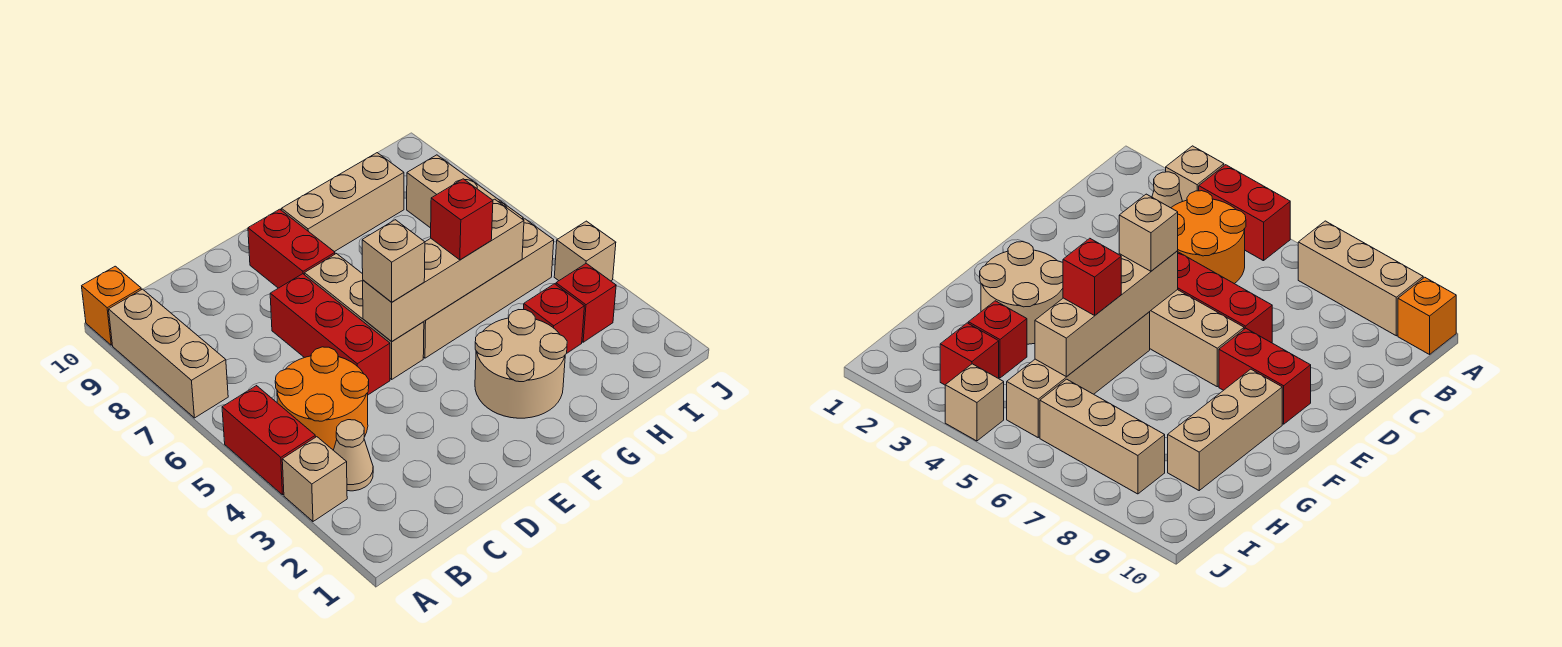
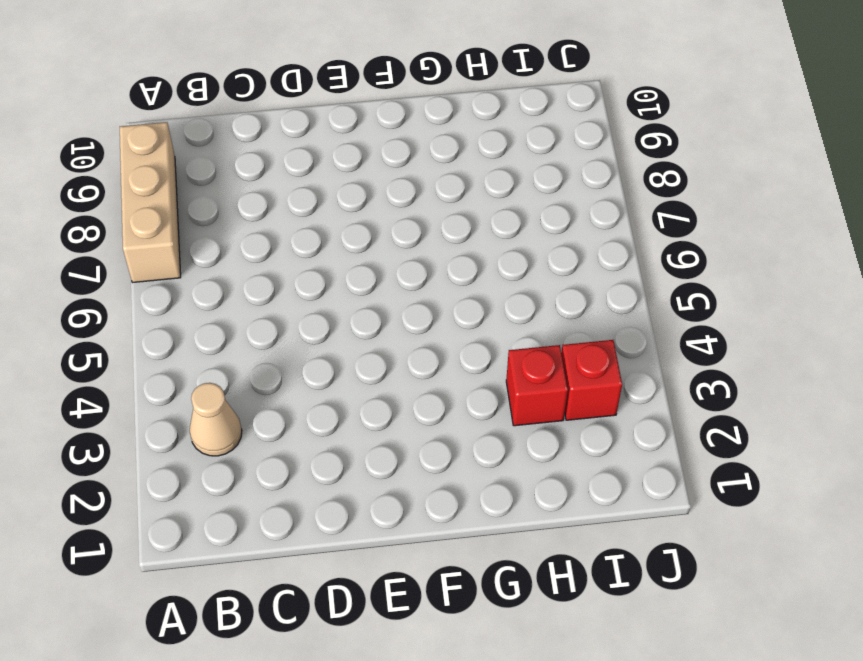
none -> tan brick A3 level 1
none -> red brick A4:A5 level 1
none -> orange brick A10 level 1

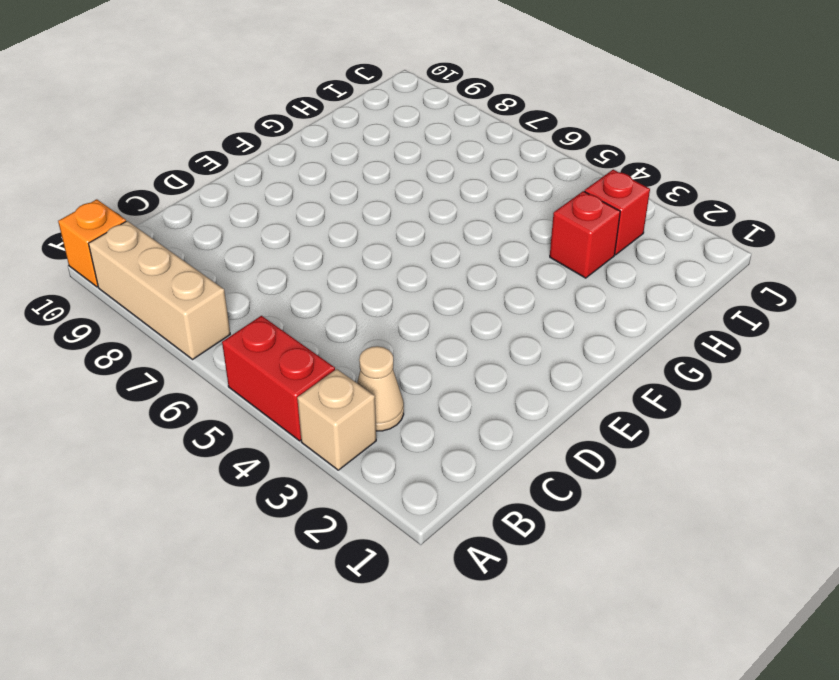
none -> orange round brick B4:C5 level 1
none -> red brick D5:D7 level 1
none -> tan brick E5:E7 level 1

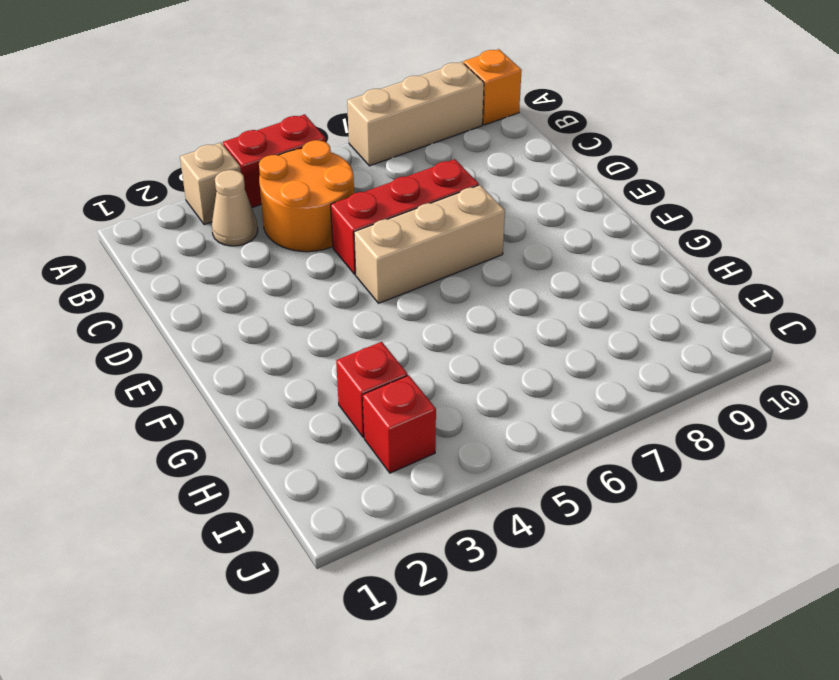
none -> red brick E8:E9 level 1
none -> tan round brick F2:G3 level 1
none -> tan brick F5:I5 level 1

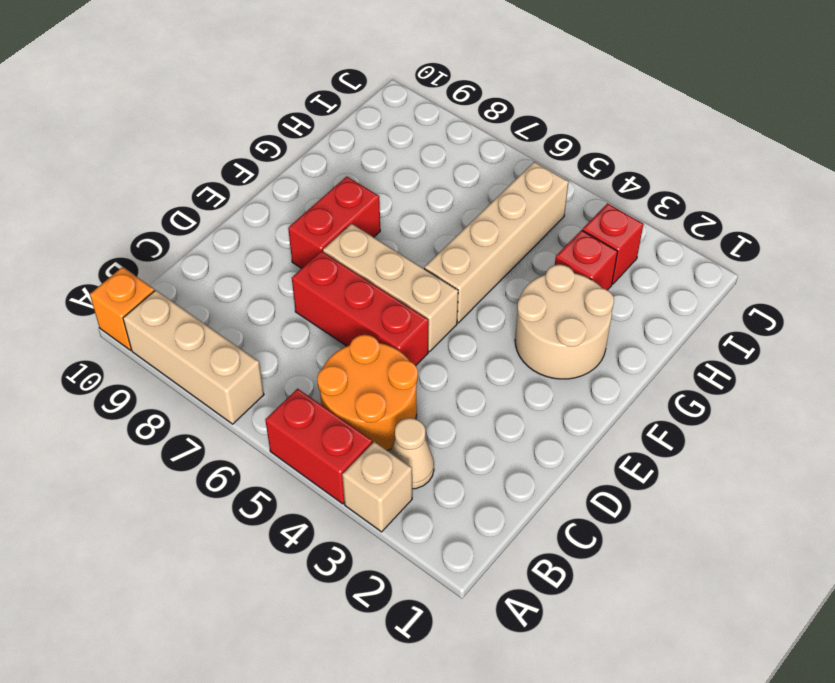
red brick E8:F8 level 1 -> red brick E8:E9 level 1
none -> tan brick F9:H9 level 1
none -> tan brick I6:I8 level 1
none -> tan brick J4 level 1

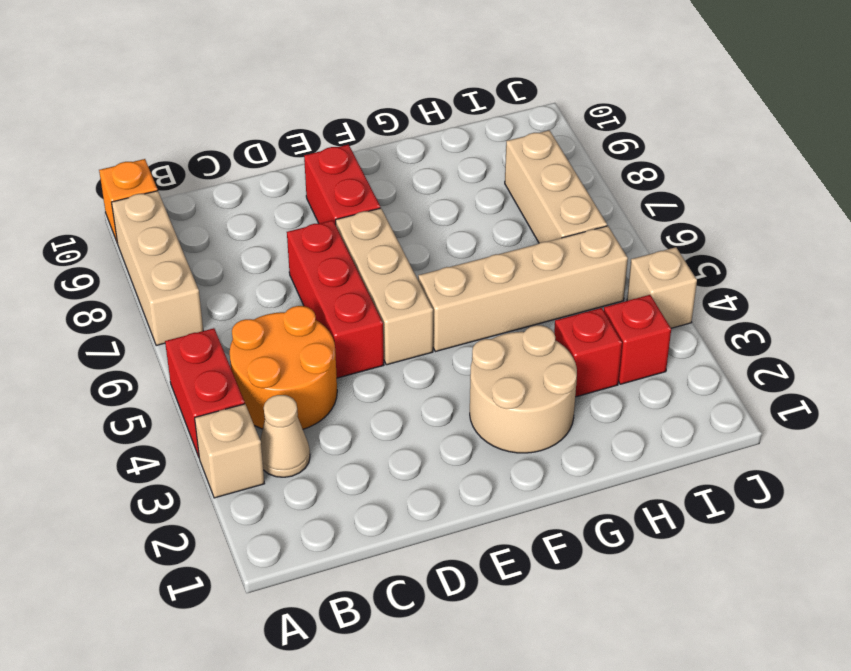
none -> tan brick F9:H9 level 1
none -> tan brick E5:H5 level 2
none -> tan brick E5 level 3

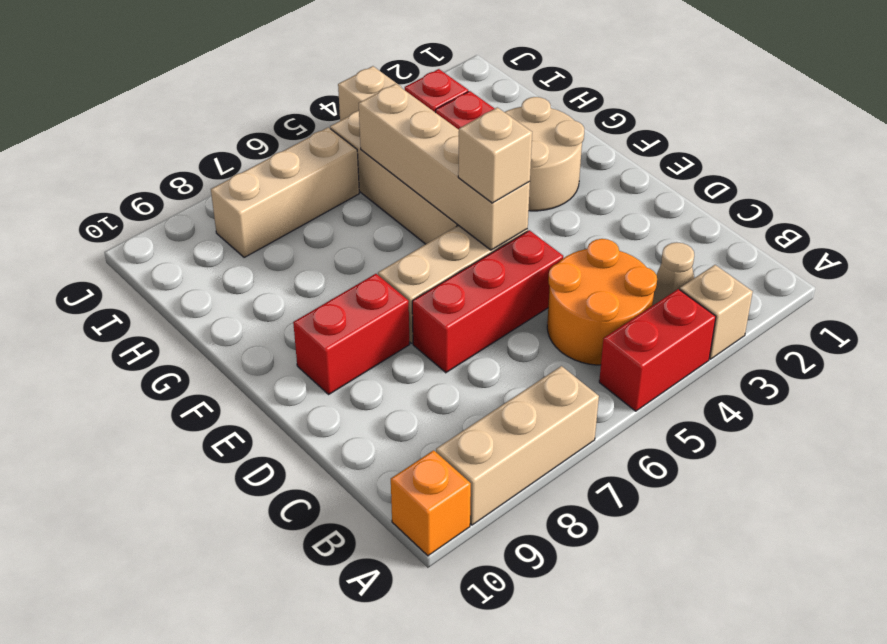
none -> tan brick F9:H9 level 1
none -> red brick G5 level 3

